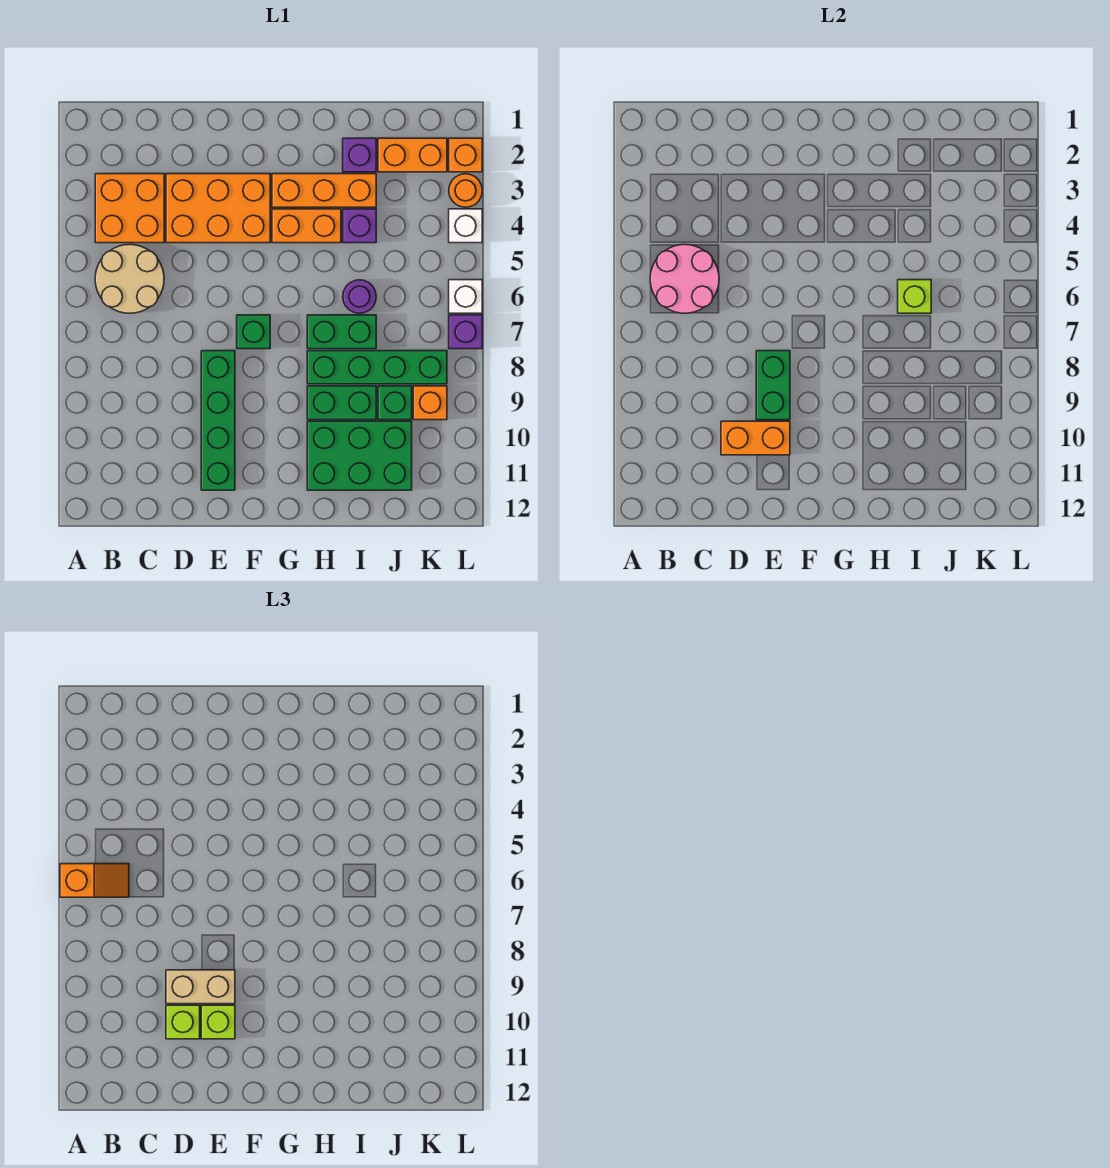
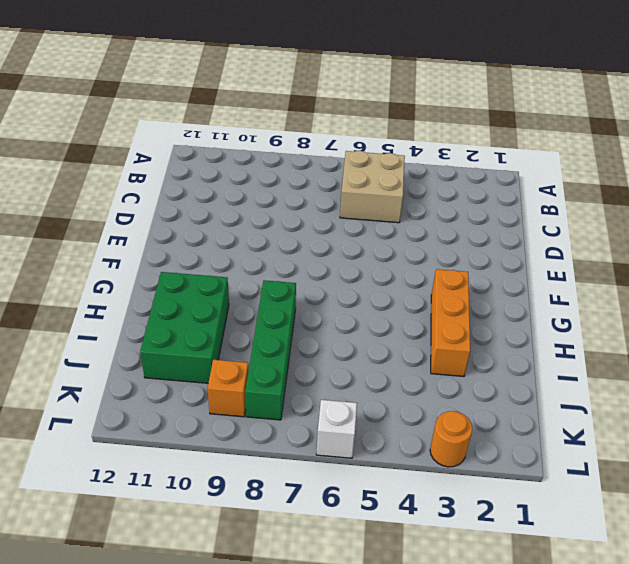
tan brick B5:C6 level 1 -> tan round brick B5:C6 level 1
none -> orange brick B3:C4 level 1
none -> orange brick D3:F4 level 1
none -> green brick E8:E11 level 1
none -> green brick F7 level 1

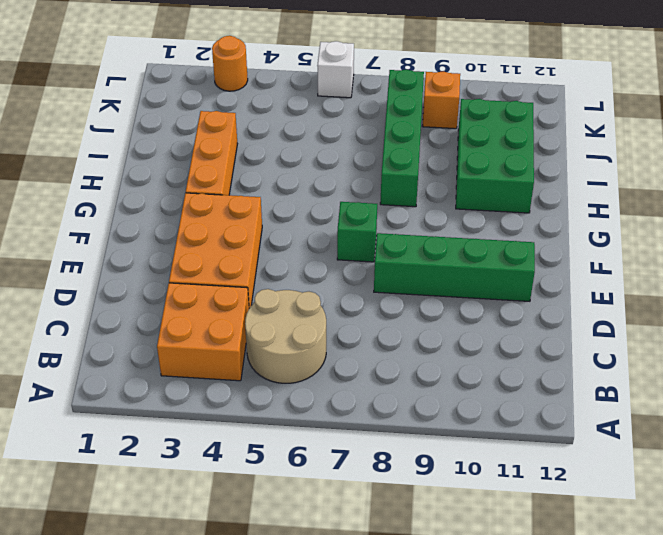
none -> orange brick G4:H4 level 1
none -> green brick H7:I7 level 1
none -> green brick H9:I9 level 1
none -> purple brick I2 level 1

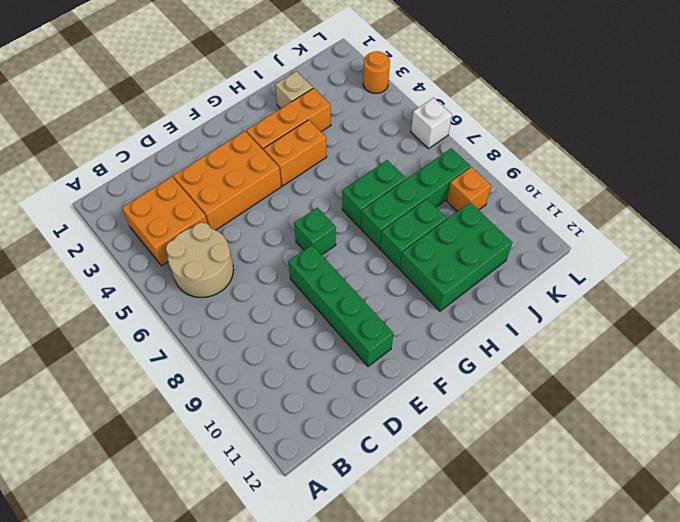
tan brick I2 level 1 -> purple brick I2 level 1
none -> purple brick I4 level 1
none -> purple round brick I6 level 1
none -> orange brick J2:K2 level 1
none -> green brick J9 level 1

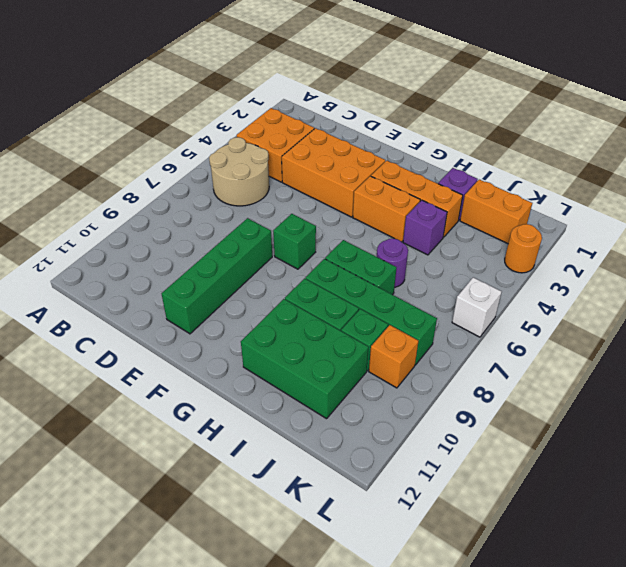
none -> orange brick L2 level 1
none -> white brick L4 level 1
none -> purple brick L7 level 1
none -> pink round brick B5:C6 level 2

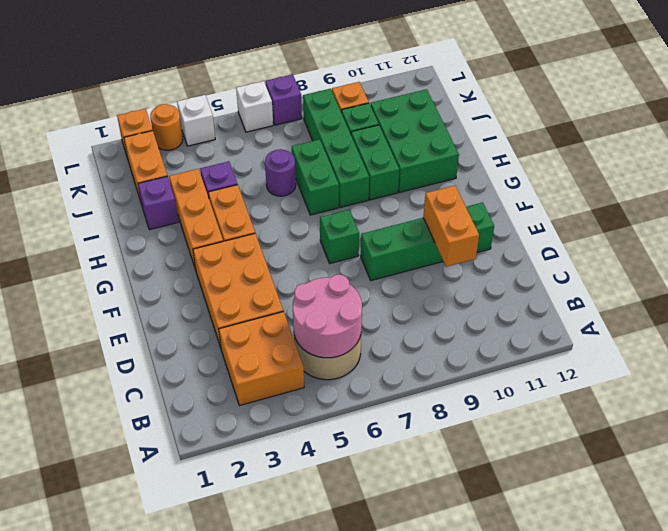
none -> green brick E8:E9 level 2
none -> lime brick I6 level 2
none -> orange slope A6:B6 level 3 top A
none -> tan brick D9:E9 level 3

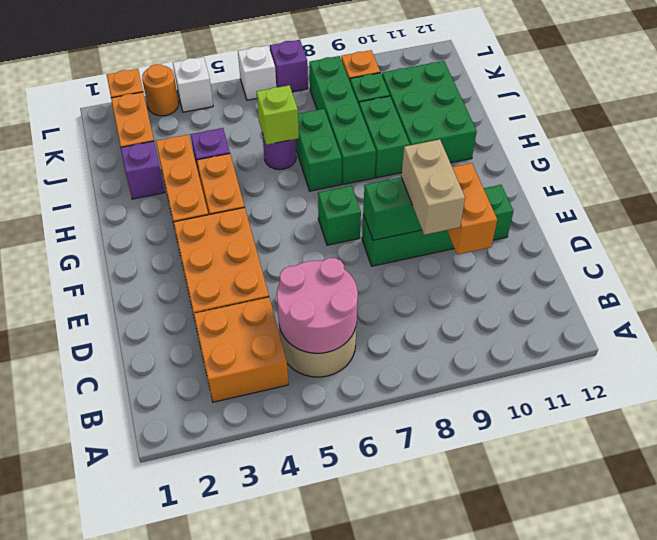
none -> orange slope A6:B6 level 3 top A
none -> lime brick D10 level 3
none -> lime brick E10 level 3

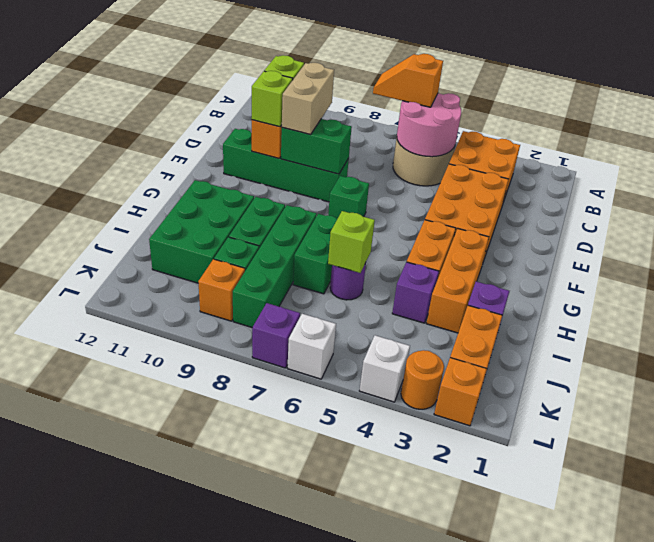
orange slope B6:B7 level 3 top 6 -> orange slope A6:B6 level 3 top A

